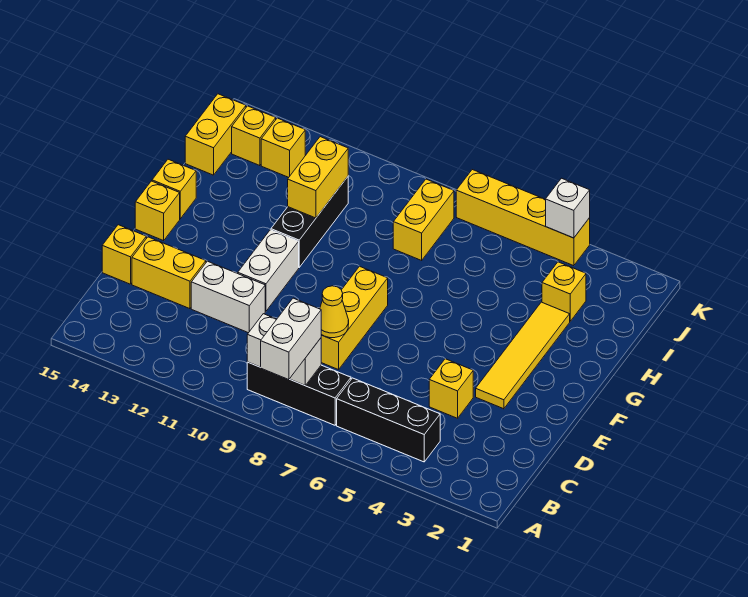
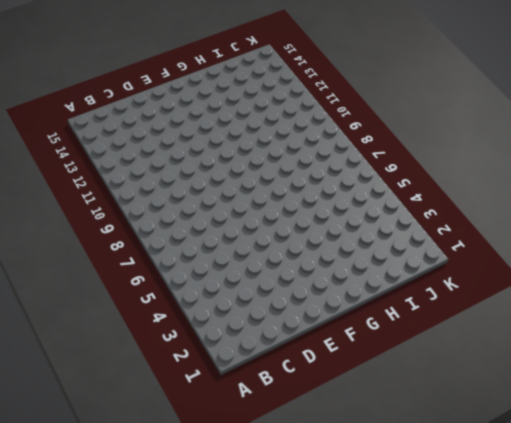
none -> black brick B4:B6 level 1
none -> black brick B7:B9 level 1
none -> yellow brick D4 level 1

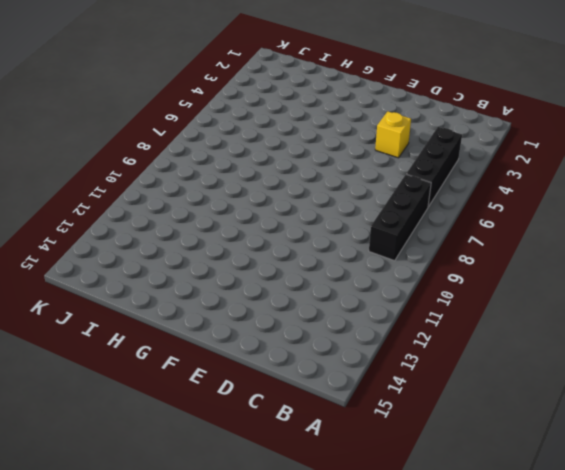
none -> yellow brick D8:F8 level 1
none -> white brick D11:D12 level 1
none -> yellow brick D13:D14 level 1

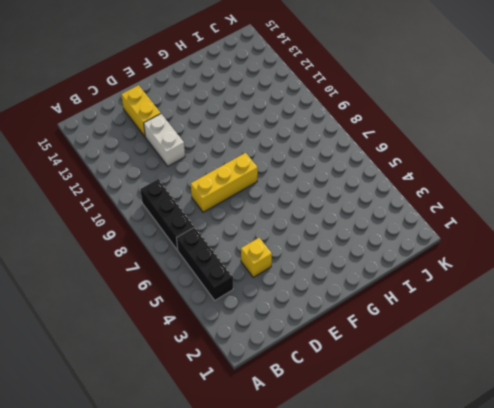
none -> yellow brick D15 level 1
none -> yellow tile E3:H3 level 1
none -> white brick E11:F11 level 1

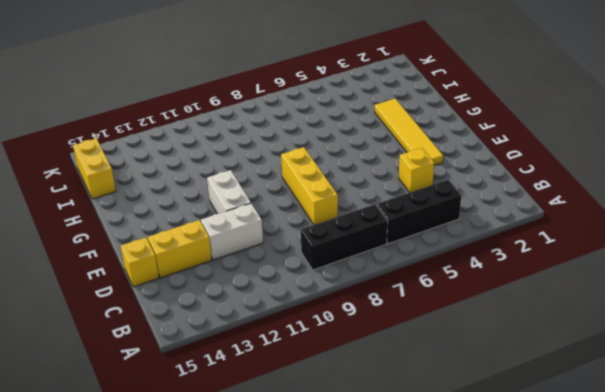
none -> yellow brick F15 level 1
none -> black brick G11:I11 level 1
none -> yellow brick G15 level 1

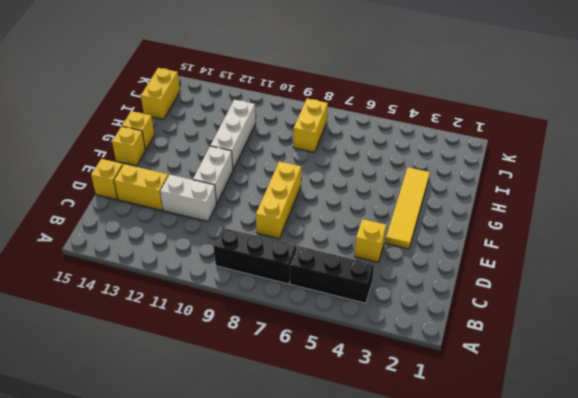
white brick G11:I11 level 1 -> black brick G11:I11 level 1
none -> yellow brick I3 level 1
none -> yellow brick J13 level 1
none -> yellow brick J14 level 1

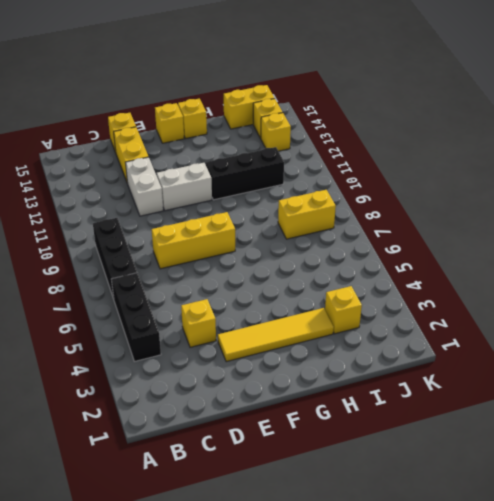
none -> yellow brick K4:K7 level 1
none -> white brick B8:B9 level 2
none -> yellow cone D8 level 2

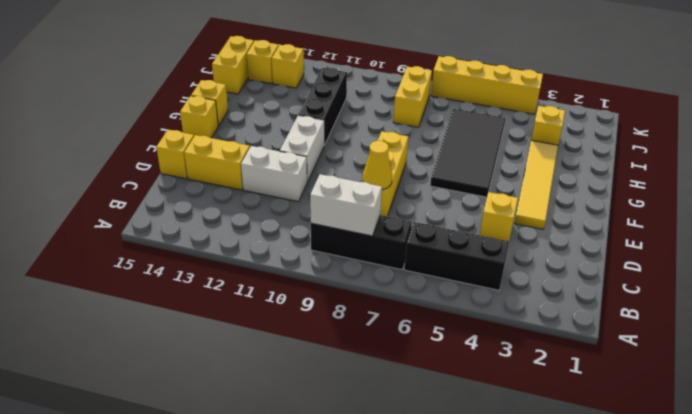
black tile F5:I6 level 1 -> none
none -> yellow brick H11:I11 level 2
none -> white brick K4 level 2
none -> white brick A8:B8 level 3

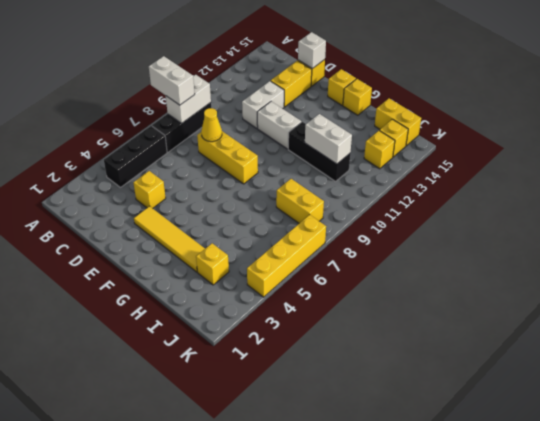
white brick D15 level 2 -> white brick K4 level 2
white brick H11:I11 level 2 -> yellow brick H11:I11 level 2

